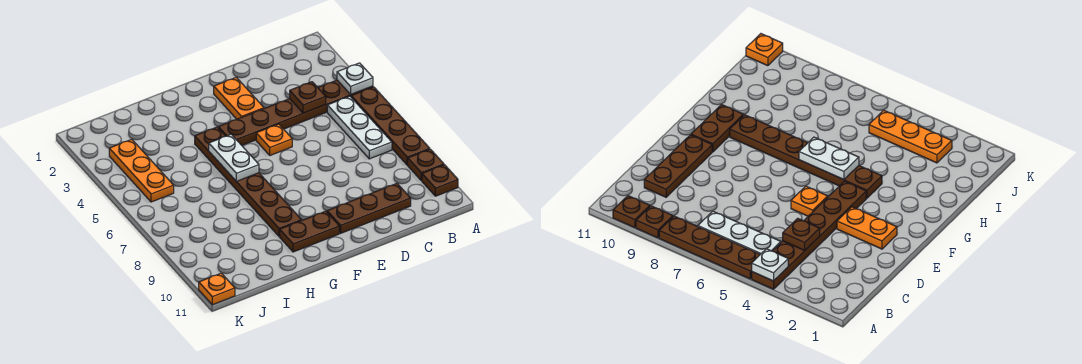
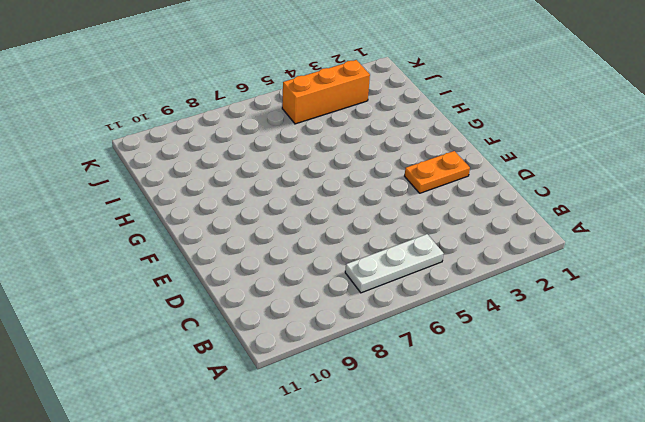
orange brick J3:J5 level 1 -> orange plate J3:J5 level 1
none -> brown plate A4:F4 level 1
none -> brown plate A5:A8 level 1
none -> brown plate A9 level 1

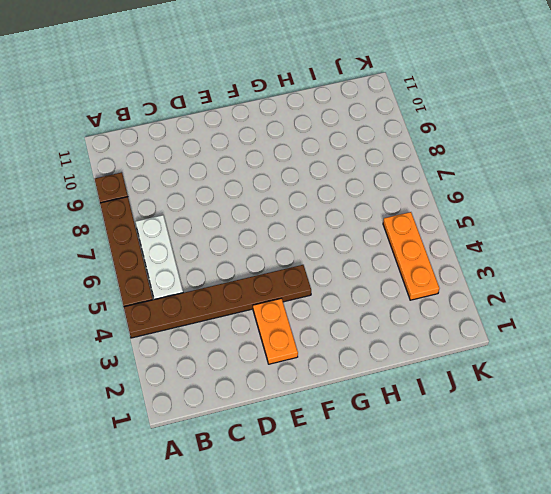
none -> brown plate A10 level 1
none -> brown plate C10:E10 level 1
none -> orange plate E5 level 1

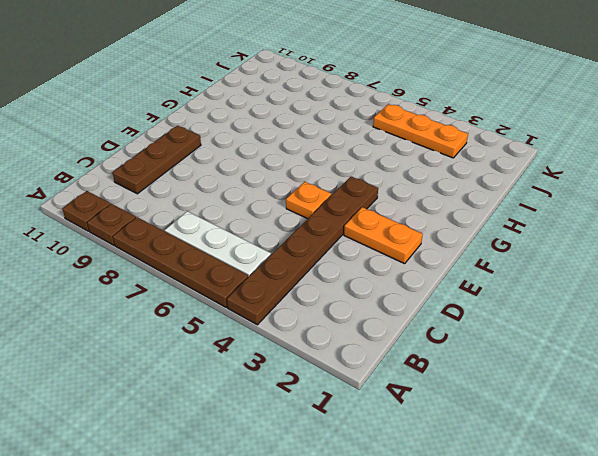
none -> brown plate F10:G10 level 1
none -> brown plate G4:G9 level 1
none -> orange plate K11 level 1

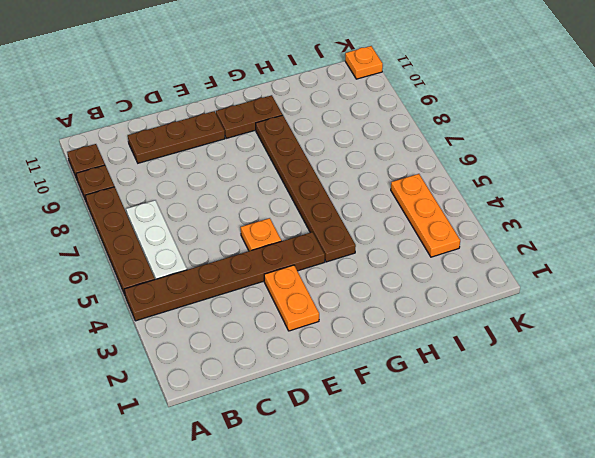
none -> white plate A4 level 2
none -> brown plate C4 level 2
none -> white plate G5:G6 level 2

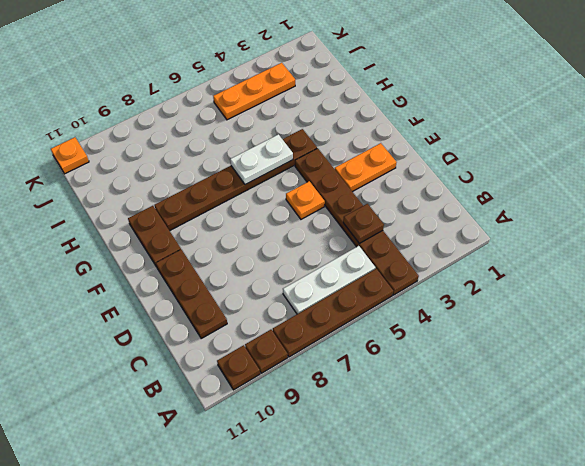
none -> white plate A4 level 2

